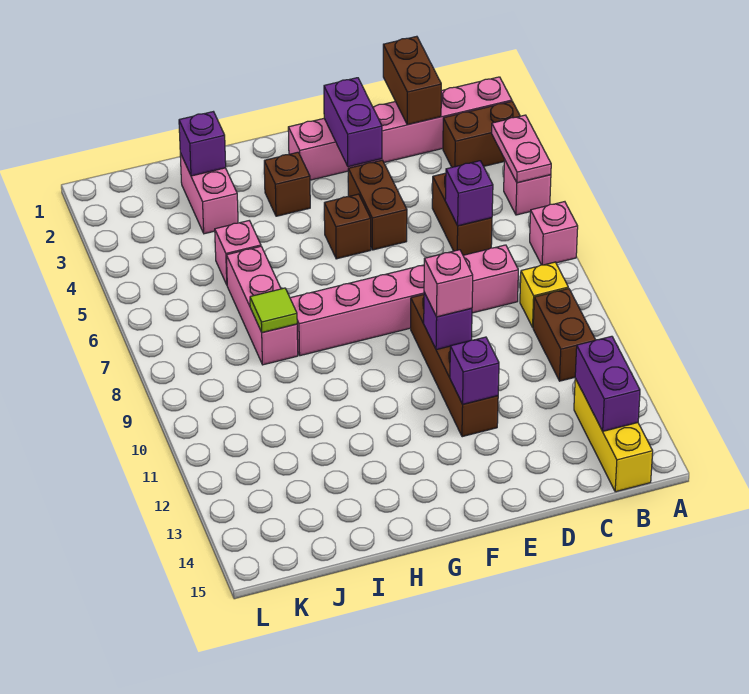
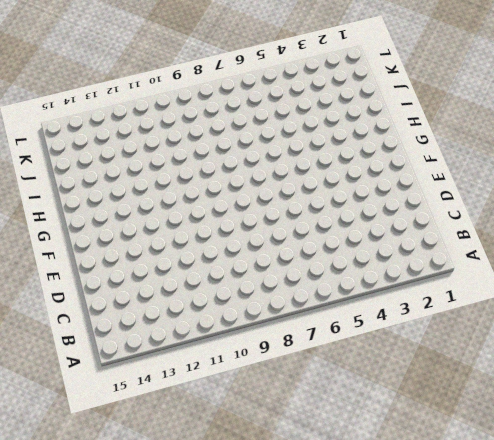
none -> pink brick A2:F2 level 1
none -> brown brick A3:B3 level 1
none -> pink brick A5 level 1

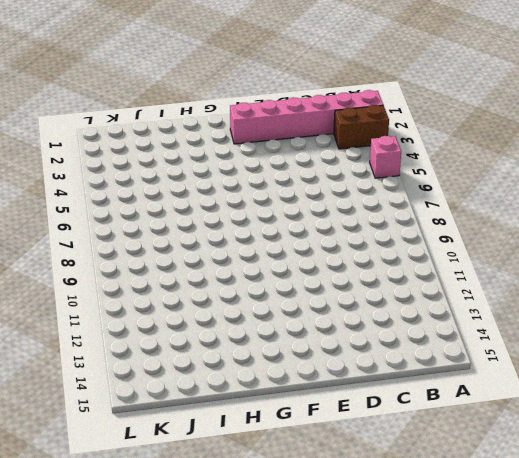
none -> pink brick A7 level 1
none -> yellow brick B9 level 1
none -> brown brick B10:B11 level 1

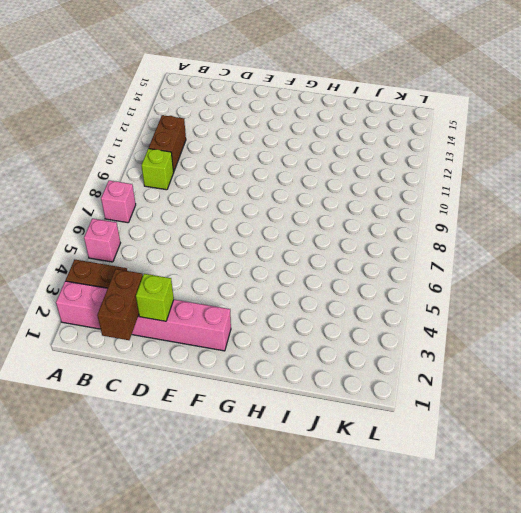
lime brick B9 level 1 -> yellow brick B9 level 1
lime brick D2 level 2 -> none
none -> yellow brick B13:B15 level 1
none -> brown brick C5:C6 level 1
none -> pink brick C8:H8 level 1

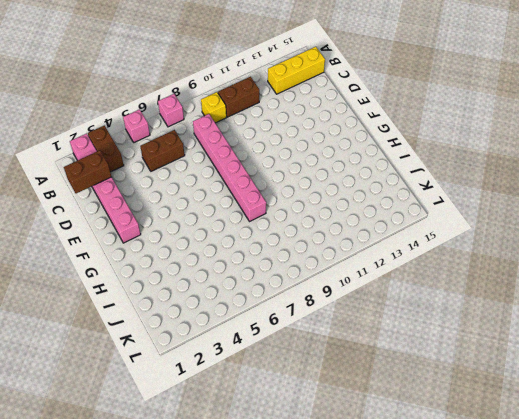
none -> brown brick E4:E5 level 1
none -> brown brick E9:E12 level 1
none -> brown brick F5 level 1

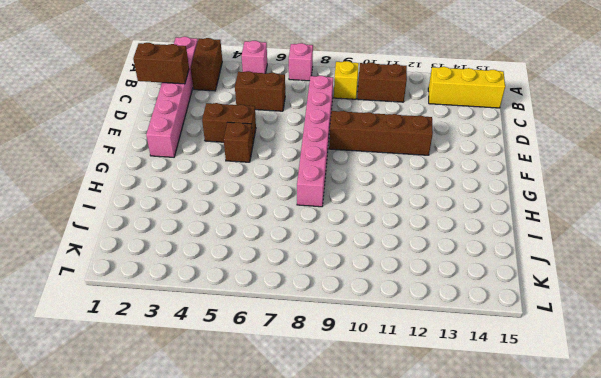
none -> brown brick G3 level 1
none -> pink brick I2:I3 level 1
none -> pink brick I5 level 1

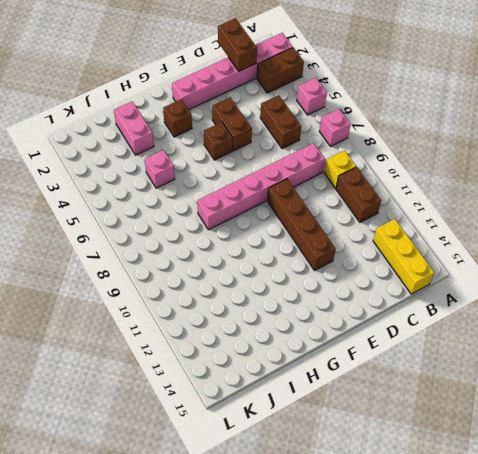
none -> pink brick I6:I8 level 1
none -> pink plate A4:A5 level 2
none -> purple brick B13:B14 level 2

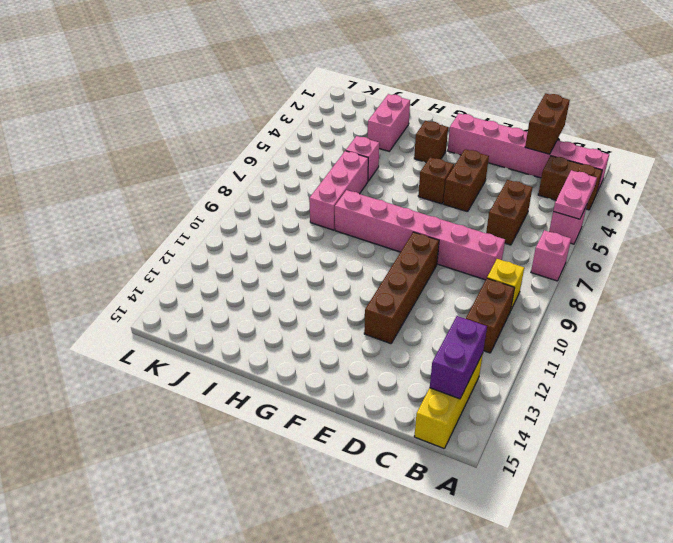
none -> purple brick C6 level 2
none -> purple brick E2:E3 level 2
none -> purple brick E10 level 2

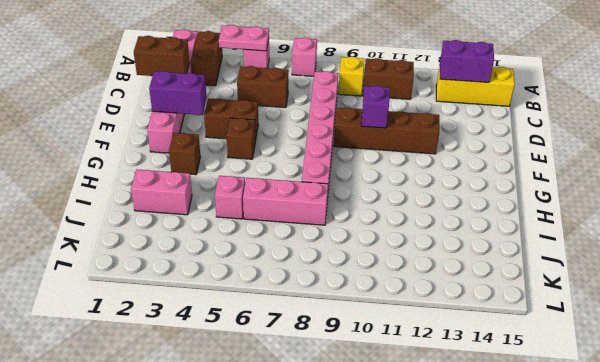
none -> purple brick C6 level 2
none -> purple brick E12 level 2
none -> purple brick I2 level 2

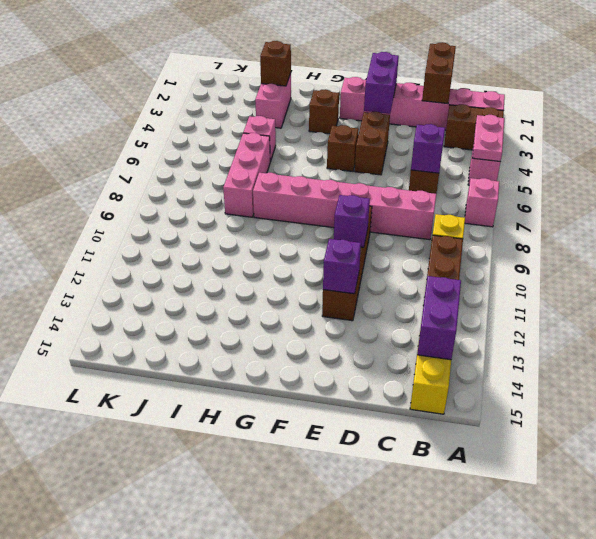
brown brick I2 level 2 -> purple brick I2 level 2
none -> lime tile I8 level 2
none -> pink brick E10 level 3

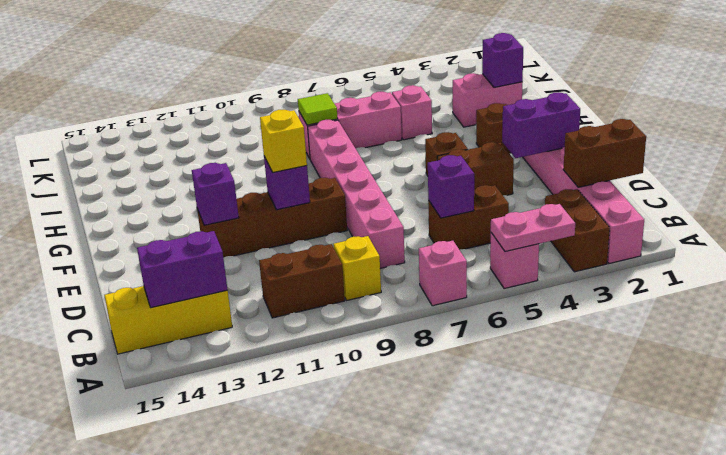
yellow brick E10 level 3 -> pink brick E10 level 3

